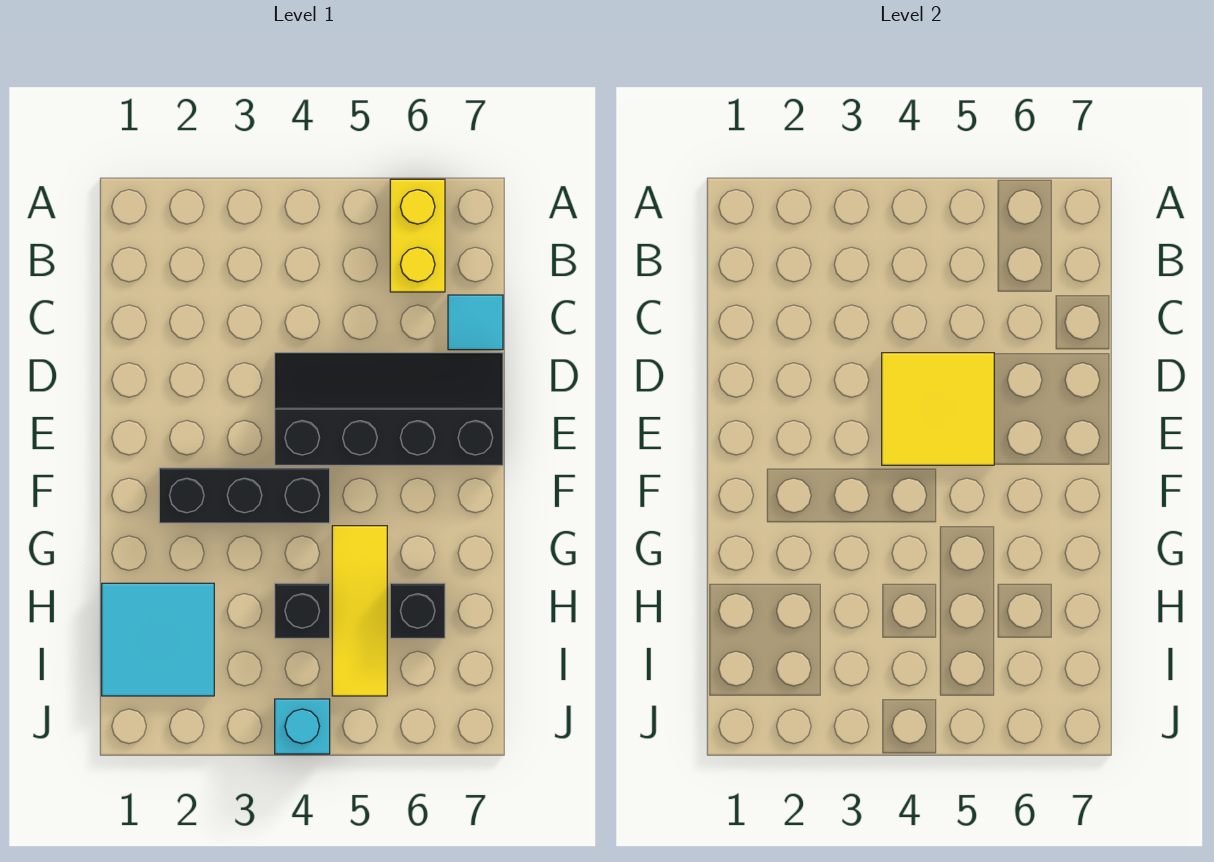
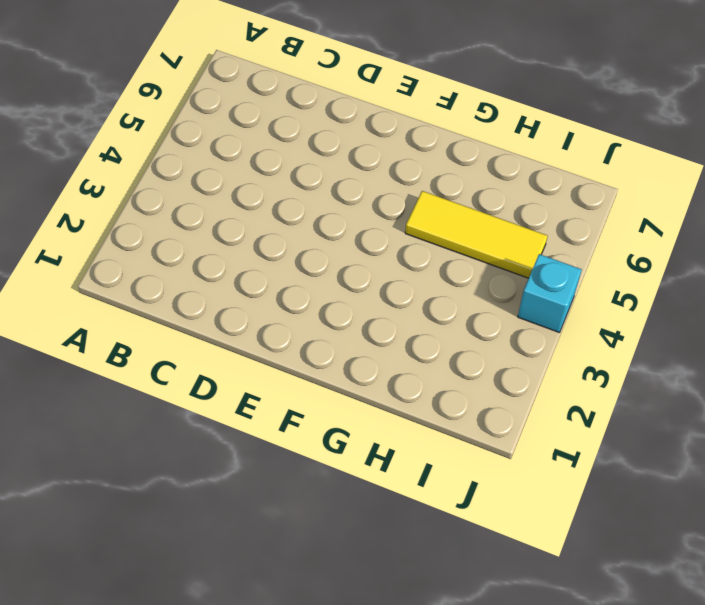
none -> yellow brick A6:B6 level 1
none -> cyan tile C7 level 1

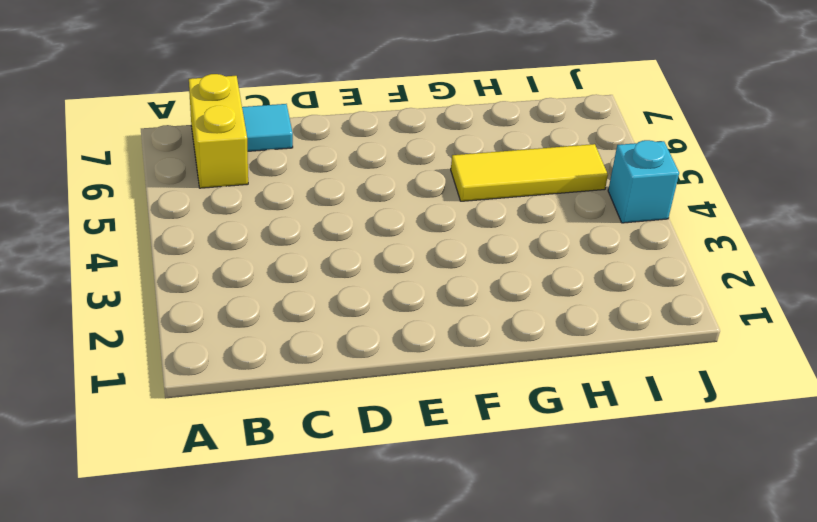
yellow brick B6:B7 level 1 -> yellow brick A6:B6 level 1
none -> black slope D4:E7 level 1 top E
none -> black brick F2:F4 level 1

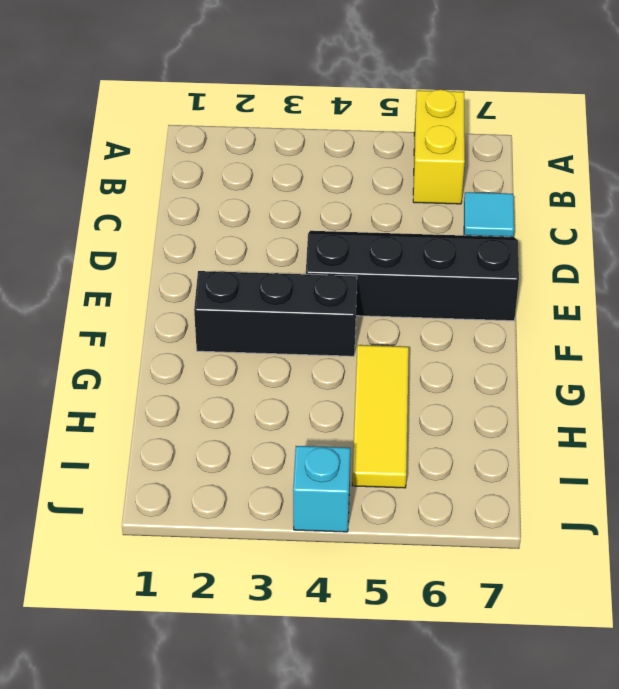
none -> cyan tile H1:I2 level 1
none -> black brick H4 level 1

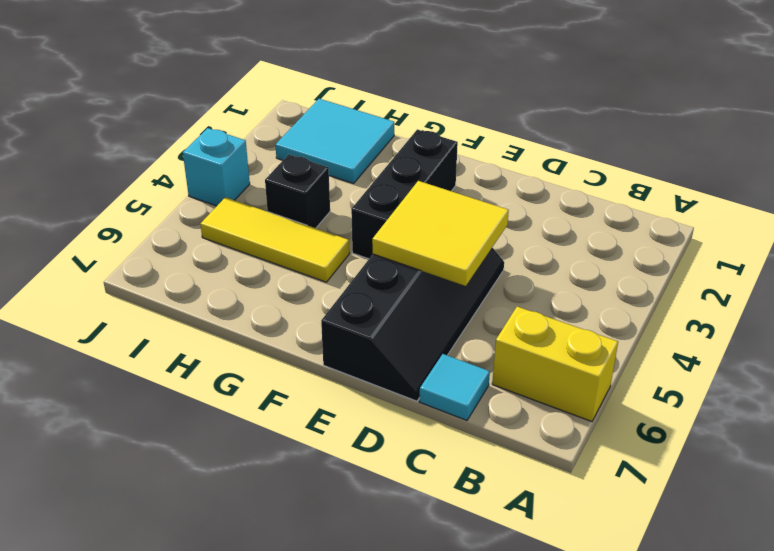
none -> black brick H6 level 1

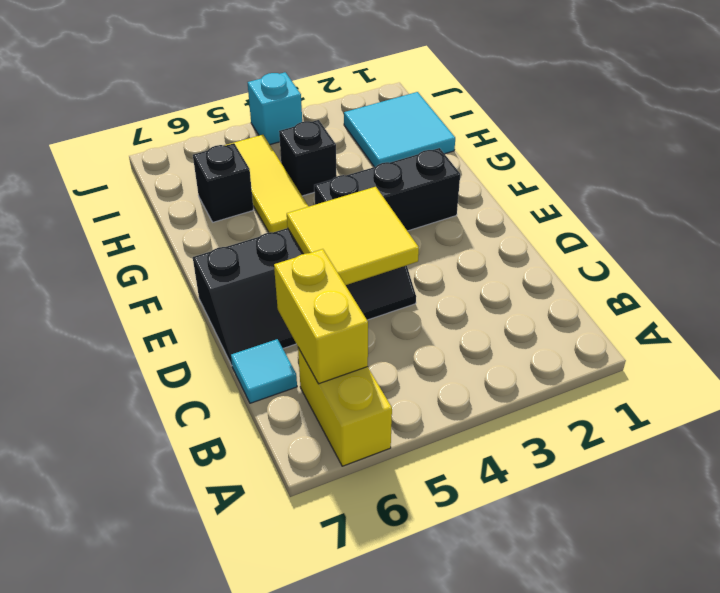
yellow brick B6:C6 level 2 -> none

